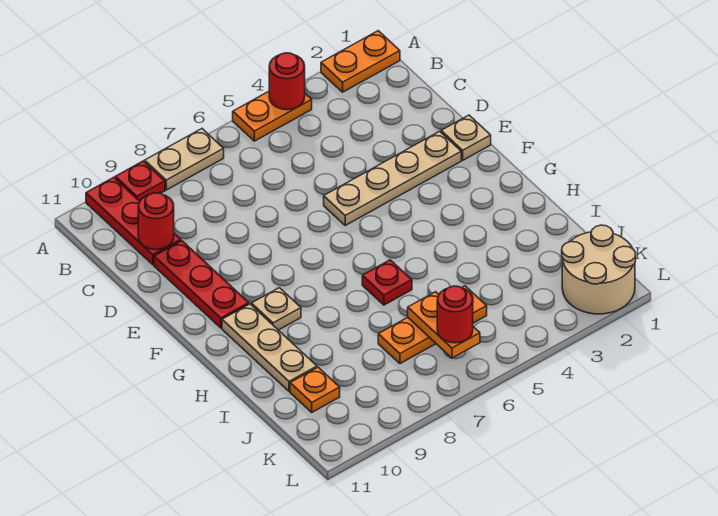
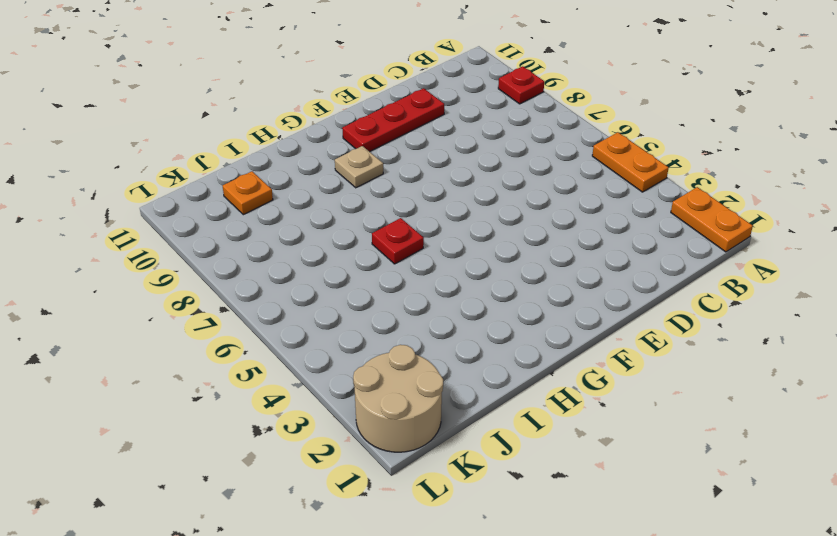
none -> tan plate A7:A8 level 1
none -> red plate A10:C10 level 1
none -> tan plate E1 level 1

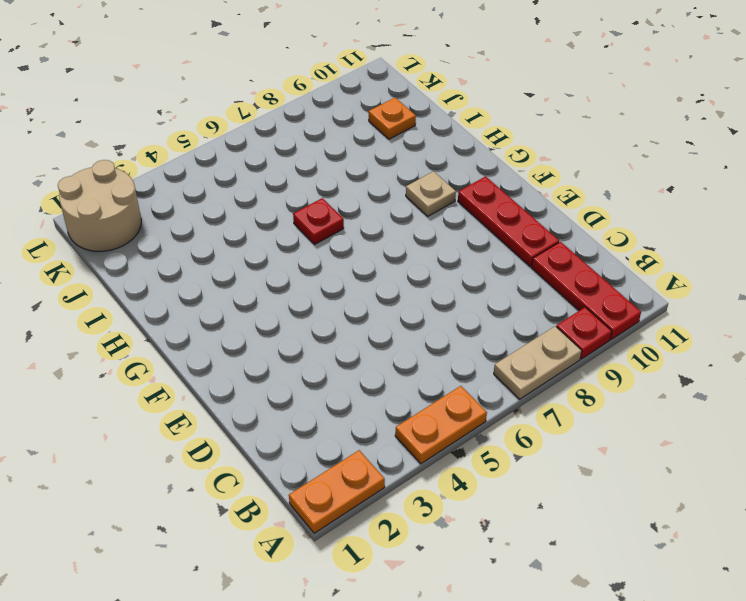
none -> tan plate E1 level 1
none -> tan plate E2:E5 level 1
none -> tan plate G10:I10 level 1

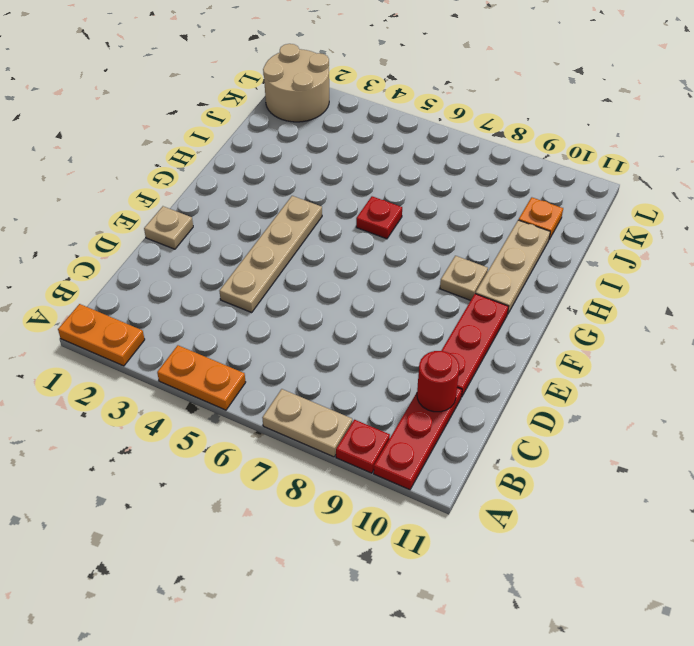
tan plate D4:G4 level 1 -> tan plate E2:E5 level 1
none -> orange plate J5:J7 level 1
none -> red round brick A4 level 2
none -> orange plate J6:K6 level 2

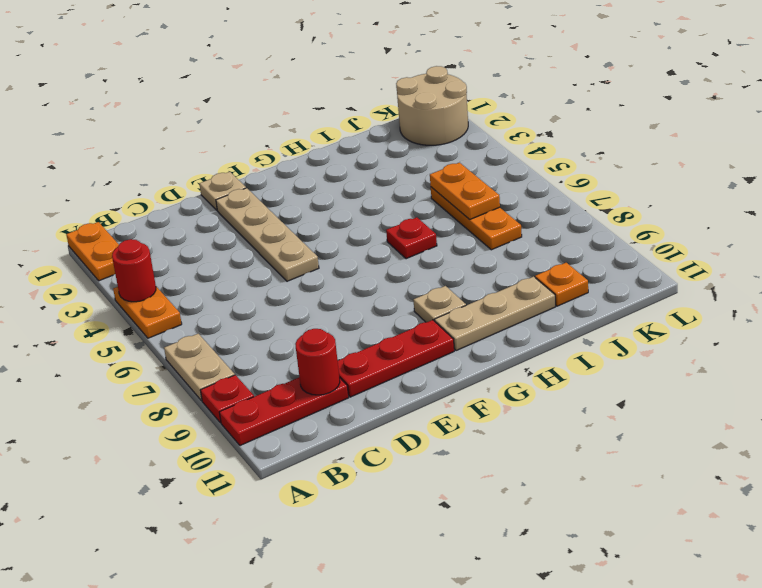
orange plate J5:J6 level 2 -> orange plate J6:K6 level 2
none -> red round brick K6 level 3

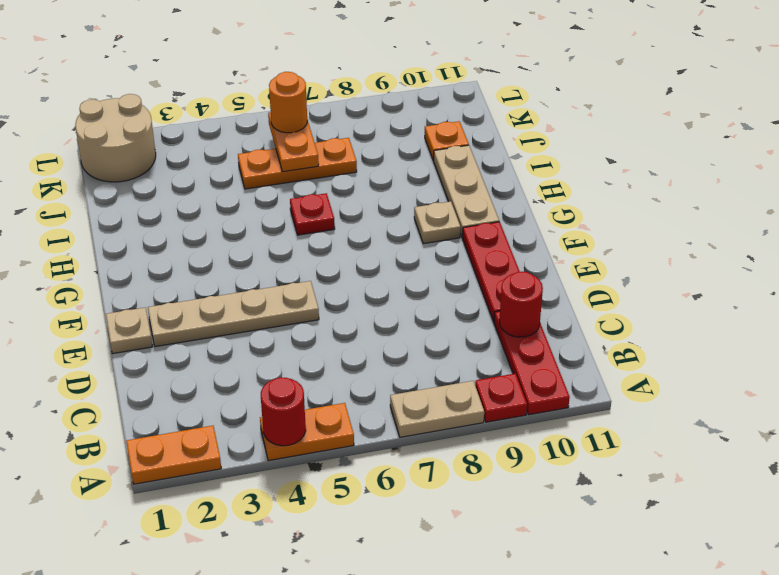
orange round brick K6 level 3 -> red round brick K6 level 3

